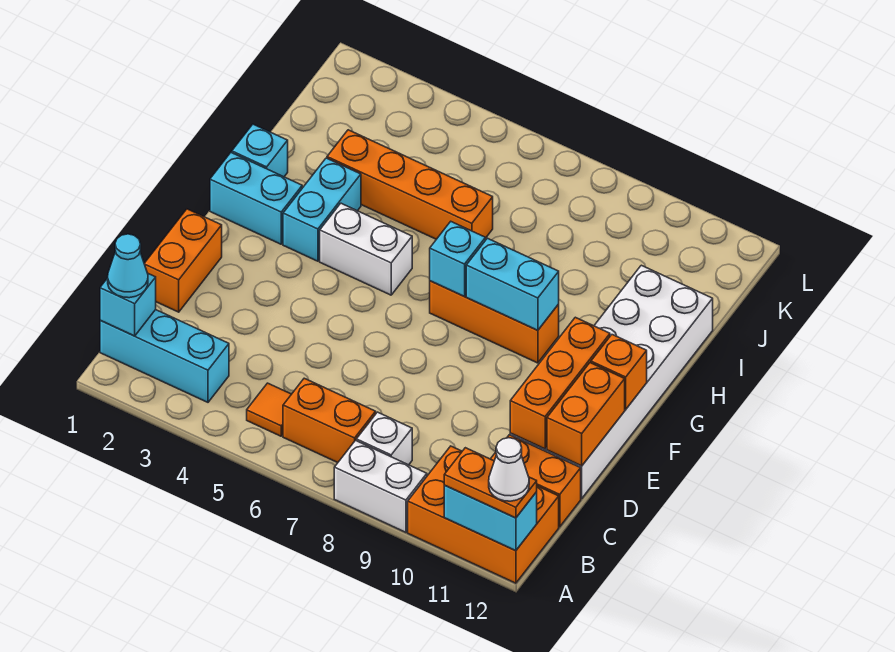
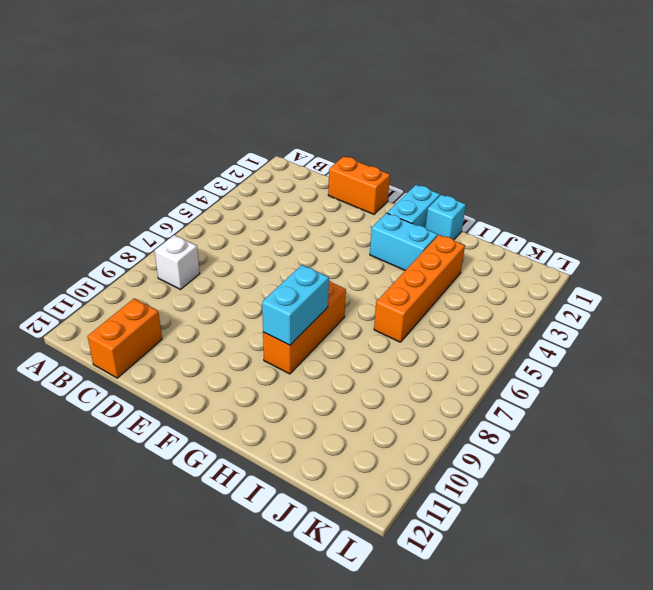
none -> white brick A8:A9 level 1
none -> orange brick A10:B12 level 1
none -> cyan brick B1:B3 level 1

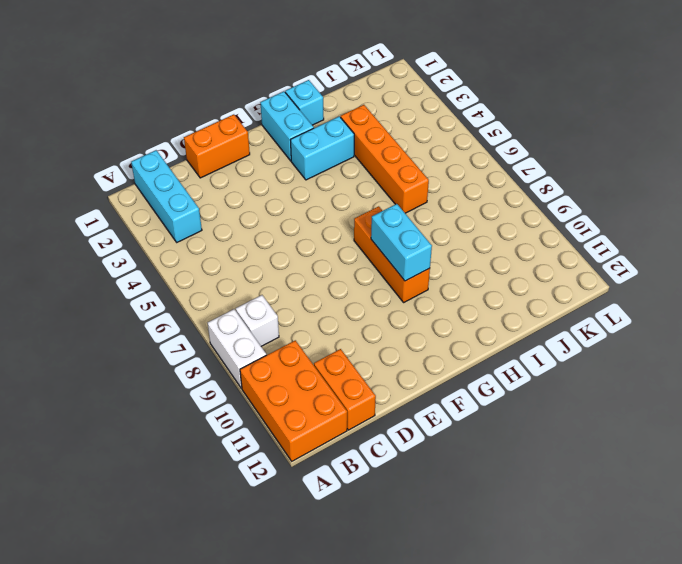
none -> orange tile B5 level 1
none -> orange brick B6:B7 level 1
none -> white brick D11:I12 level 1

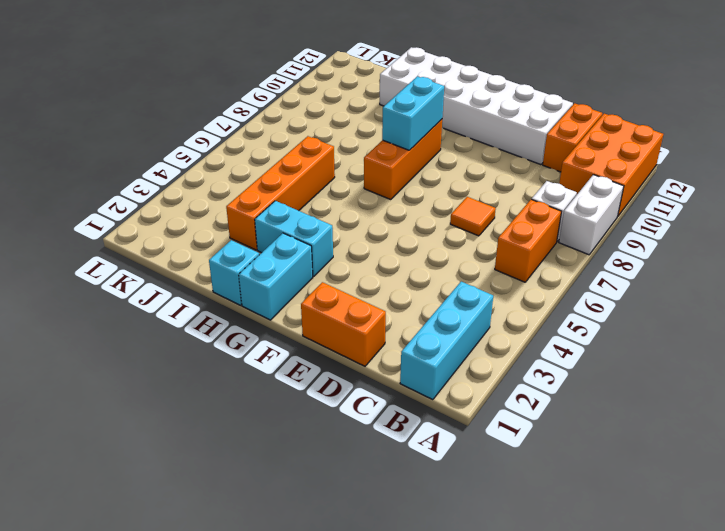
orange tile D7 level 1 -> orange tile B5 level 1
none -> white brick G4:G5 level 1
none -> cyan brick A11:A12 level 2
none -> cyan brick B1 level 2

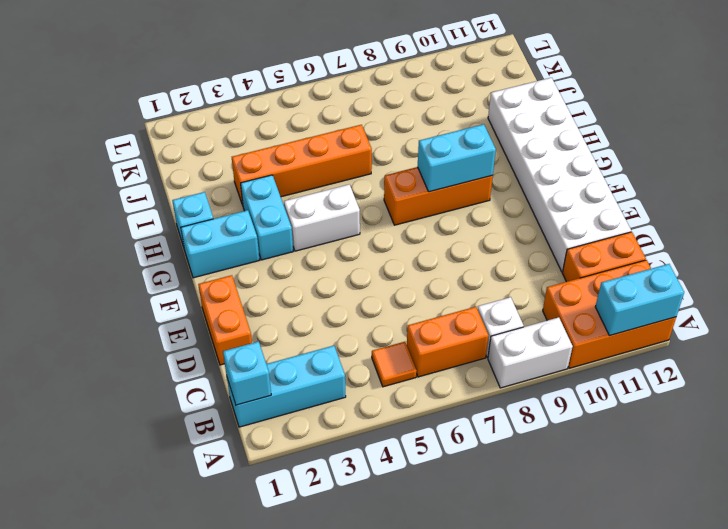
none -> orange brick D11:F11 level 2
none -> orange brick D12:E12 level 2
none -> orange brick F12 level 2

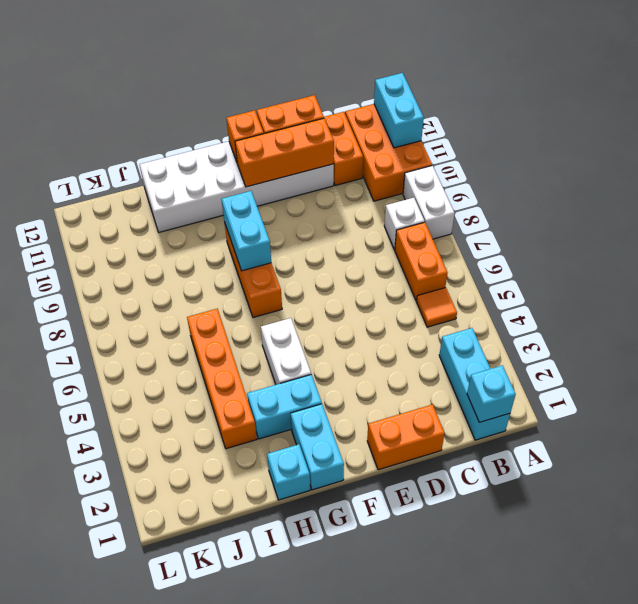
none -> cyan brick G7 level 2
none -> orange plate A11:A12 level 3
none -> cyan cone B1 level 3

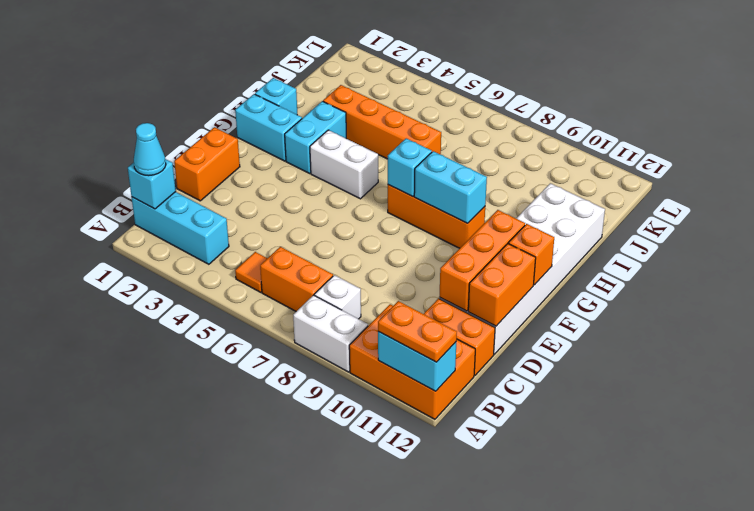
none -> white cone A12 level 4

